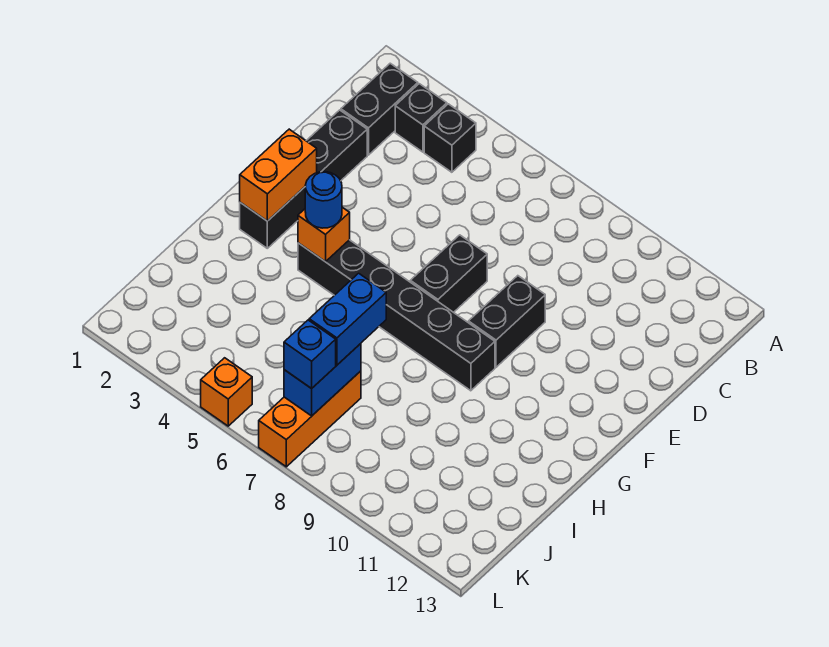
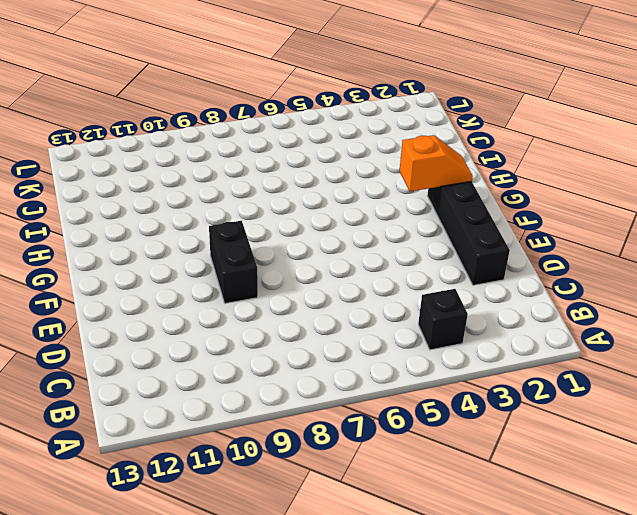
orange slope G2:G3 level 2 top 3 -> orange brick F2:G2 level 2
none -> black brick B2:C2 level 1
none -> black brick B3 level 1
none -> black brick E7:F7 level 1

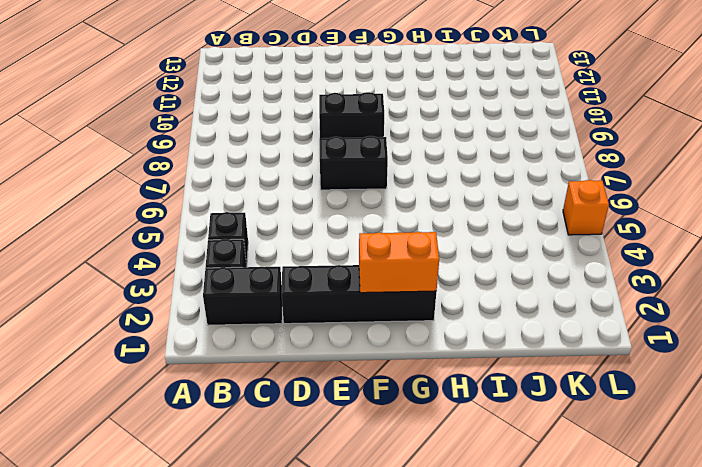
none -> black brick G4:G9 level 1
none -> orange brick J7:L7 level 1
none -> orange brick G4 level 2

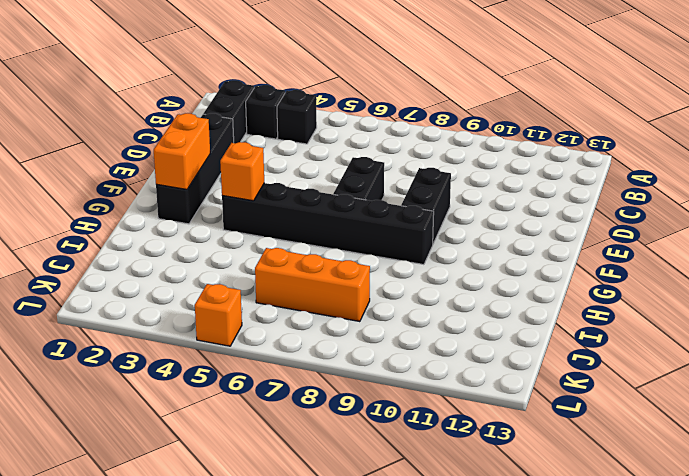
orange brick J6:J8 level 1 -> orange brick J7:L7 level 1
none -> blue brick J7:K7 level 2
none -> blue round brick G4 level 3
none -> blue brick I7:J7 level 3

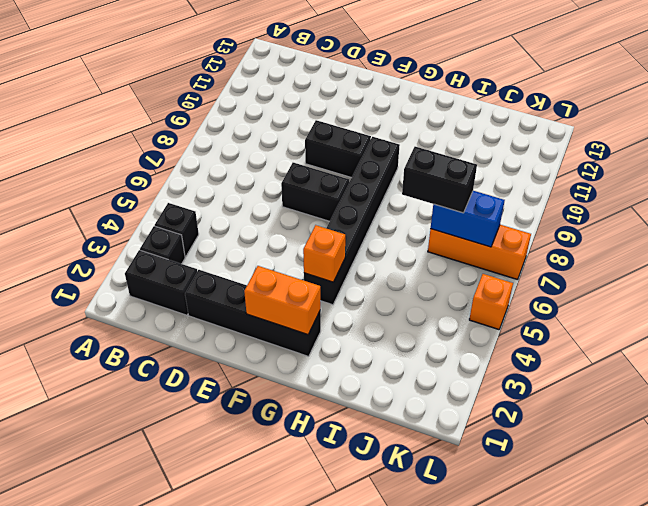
black brick I7:J7 level 3 -> blue brick I7:J7 level 3
none -> blue round brick G4 level 3
none -> blue brick K7 level 3

